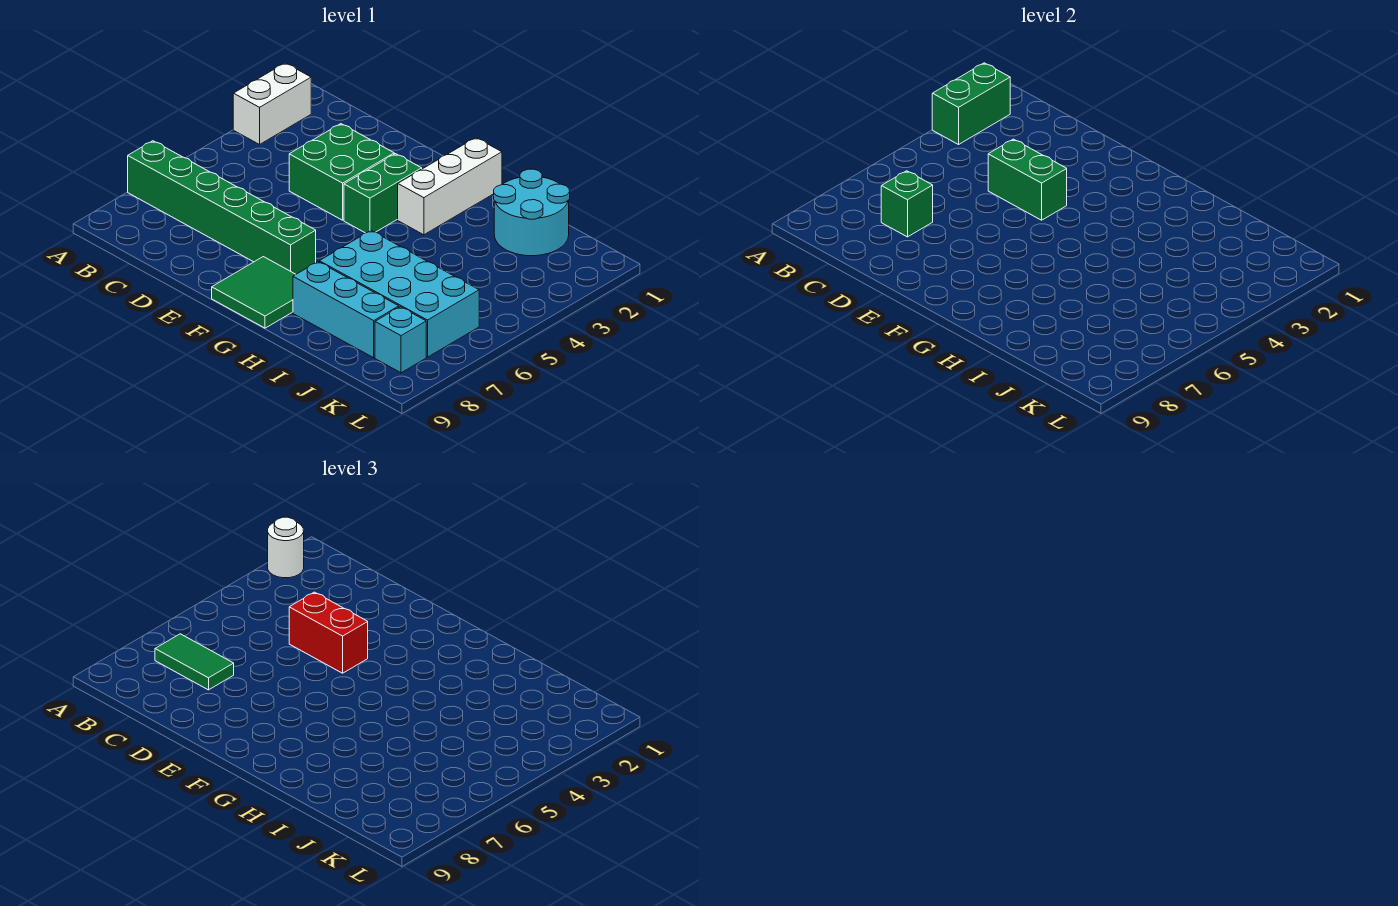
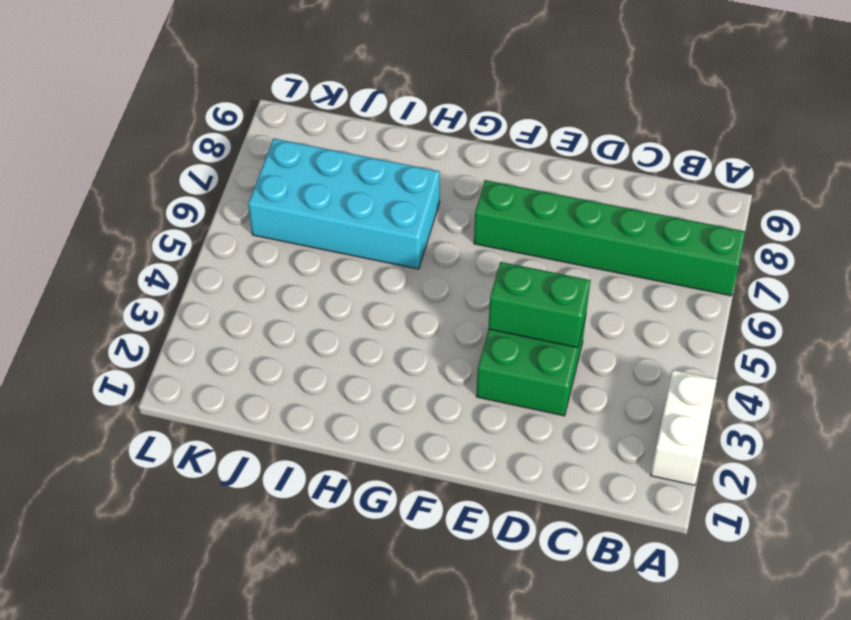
none -> green brick F3:F4 level 1
none -> green tile F8:G9 level 1
none -> white brick G1:G3 level 1

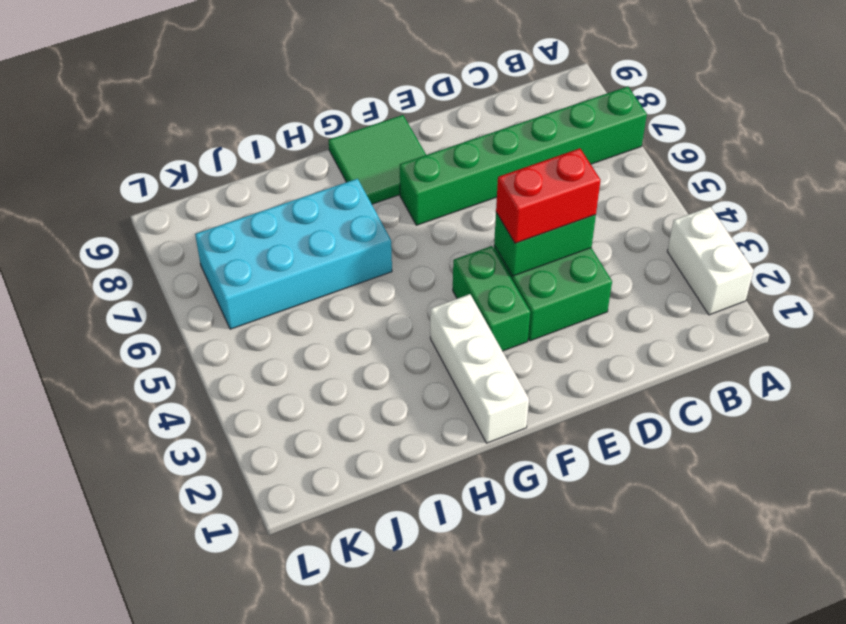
none -> cyan brick H8:J8 level 1
none -> cyan round brick I1:J2 level 1
none -> cyan brick K8 level 1

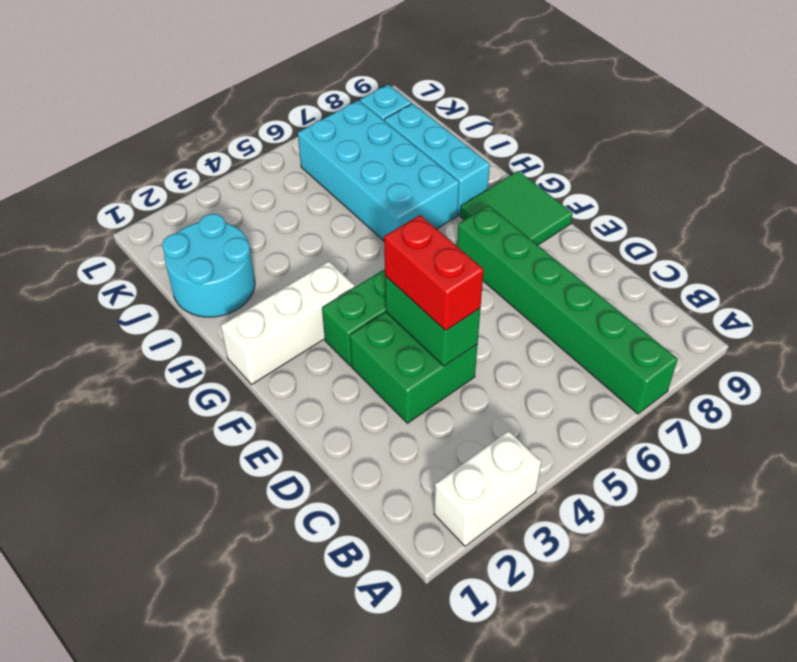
none -> green brick A2:A3 level 2
none -> green brick C7 level 2
none -> white round brick A2 level 3

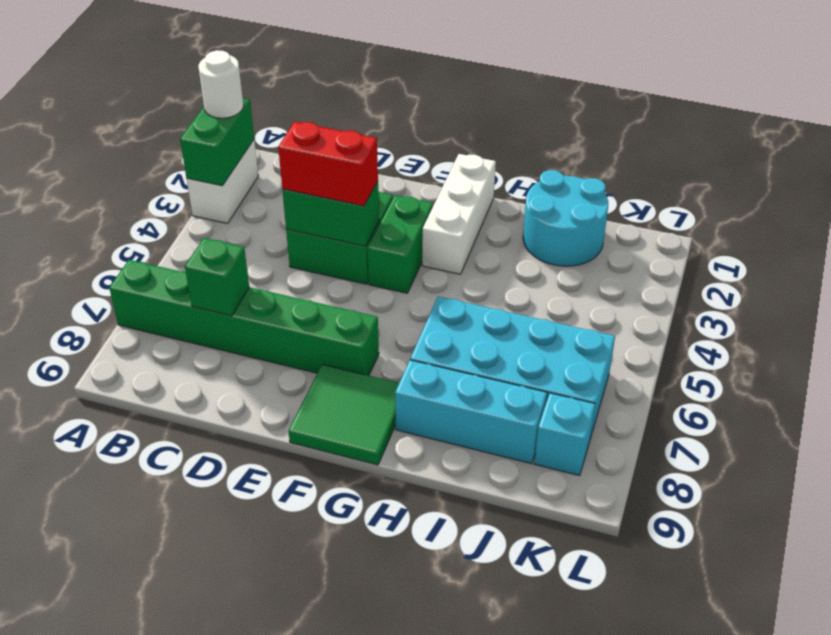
none -> green tile B7:C7 level 3

